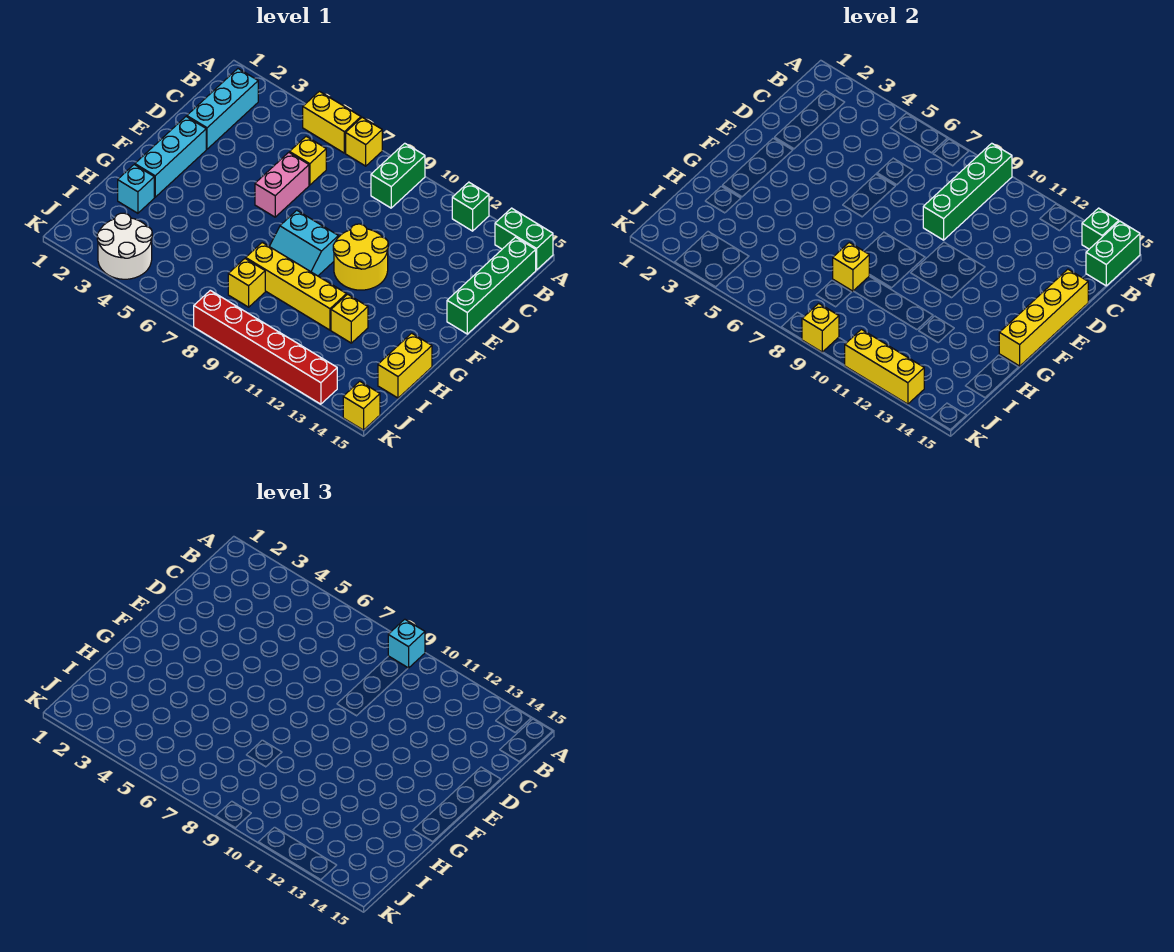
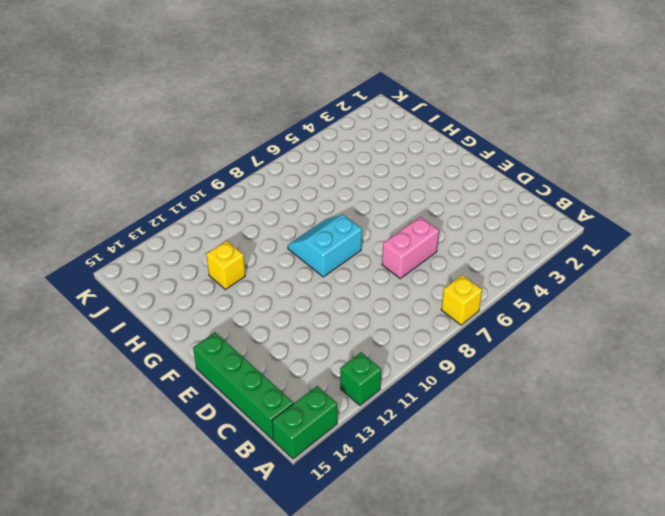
pink brick D6:D7 level 1 -> pink brick D6:E6 level 1
none -> yellow brick A5:A6 level 1
none -> green brick A9:B9 level 1
none -> cyan brick B2:D2 level 1

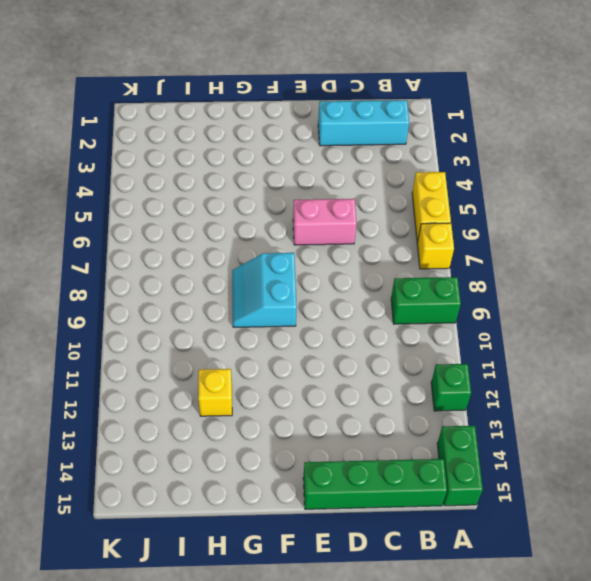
none -> yellow brick C6 level 1
none -> cyan brick E2:G2 level 1
none -> yellow round brick E10:F11 level 1

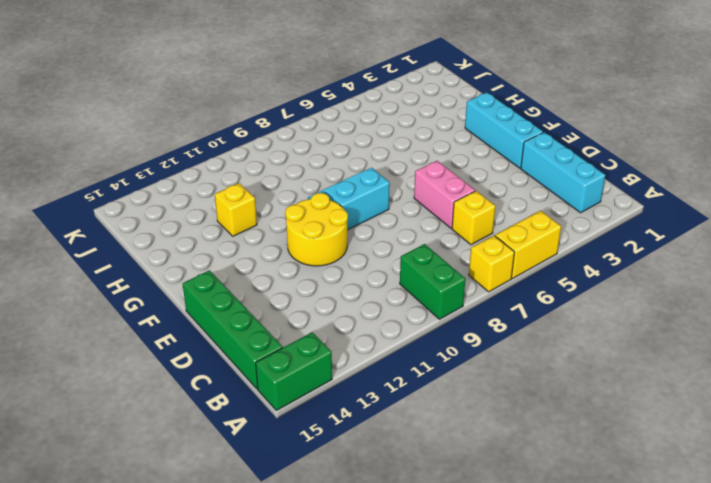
none -> green brick A12 level 1
none -> cyan brick H2 level 1
none -> yellow brick H8:H11 level 1

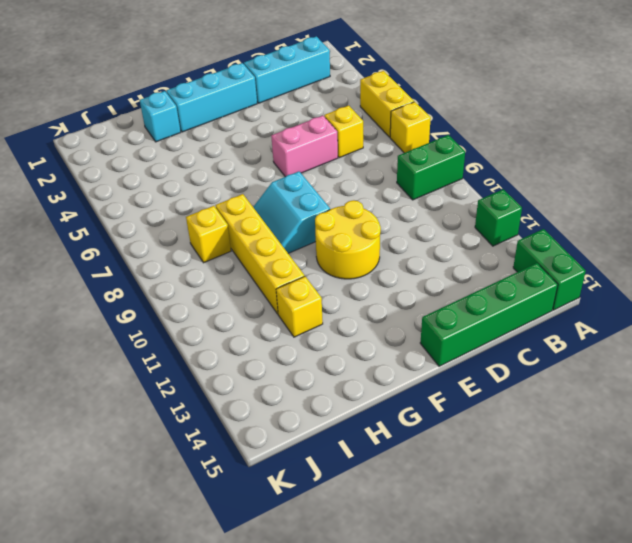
none -> yellow brick H15:I15 level 1
none -> white round brick J3:K4 level 1
none -> red brick K8:K13 level 1

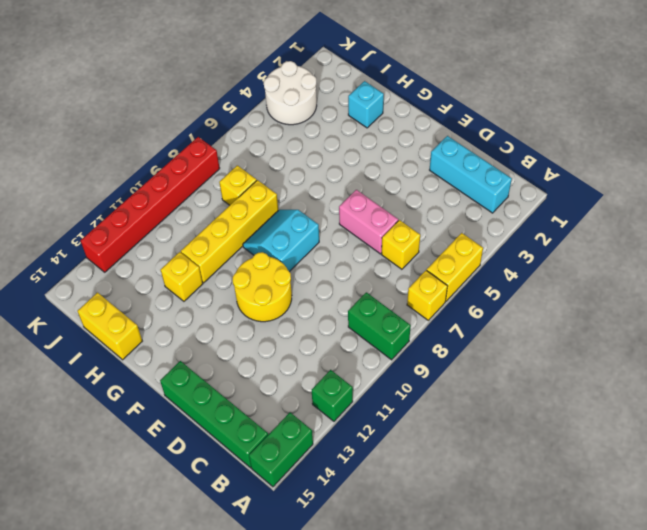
none -> cyan brick E2:G2 level 1
none -> yellow brick K15 level 1
none -> green brick A9:D9 level 2

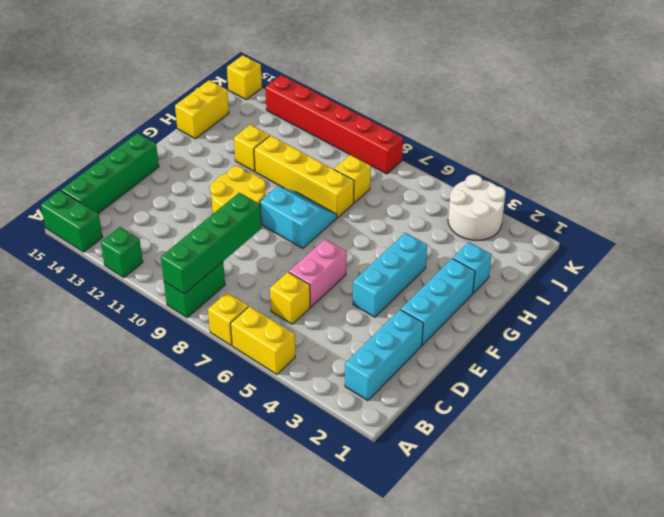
cyan brick E4:G4 level 1 -> none
none -> green brick A14 level 2
none -> green brick A15:B15 level 2
none -> yellow brick D15:G15 level 2

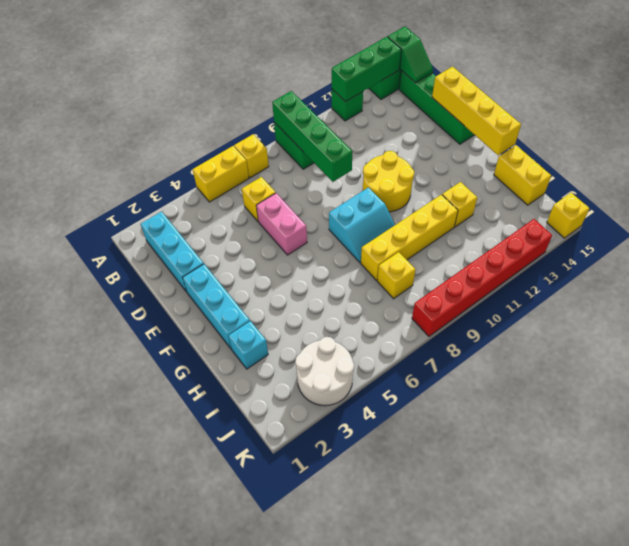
green brick A12:A14 level 2 -> green brick A14 level 2
green slope A15:B15 level 2 top A -> green brick A15:B15 level 2
none -> yellow brick H8 level 2
none -> yellow brick K9 level 2
none -> yellow brick K11:K13 level 2

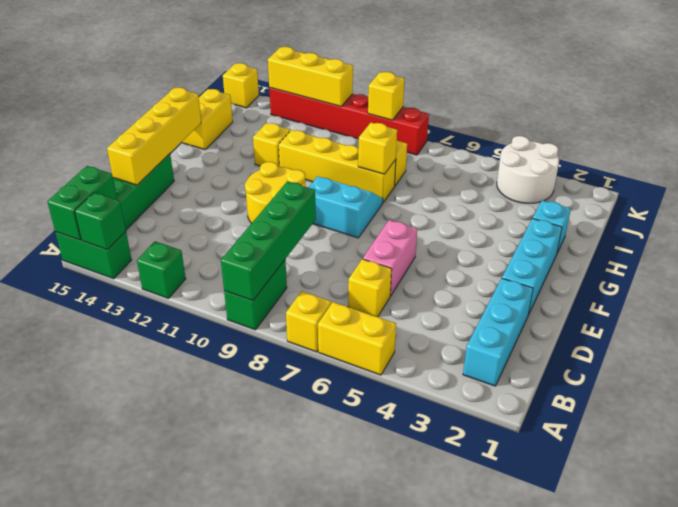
none -> cyan brick A9 level 3

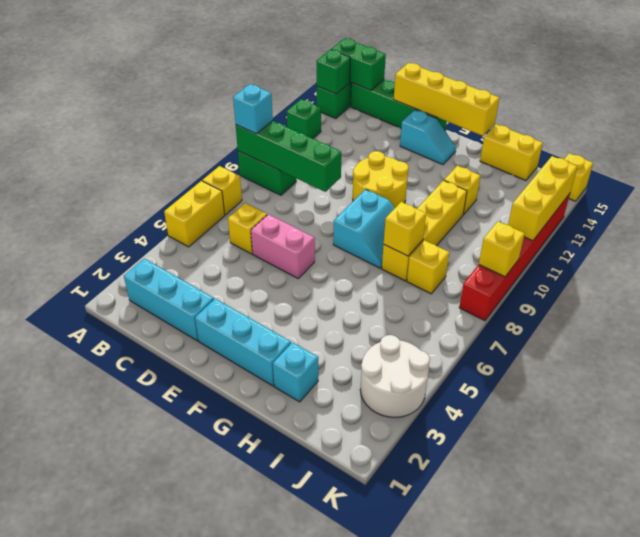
cyan slope E14:F14 level 1 top E -> none

